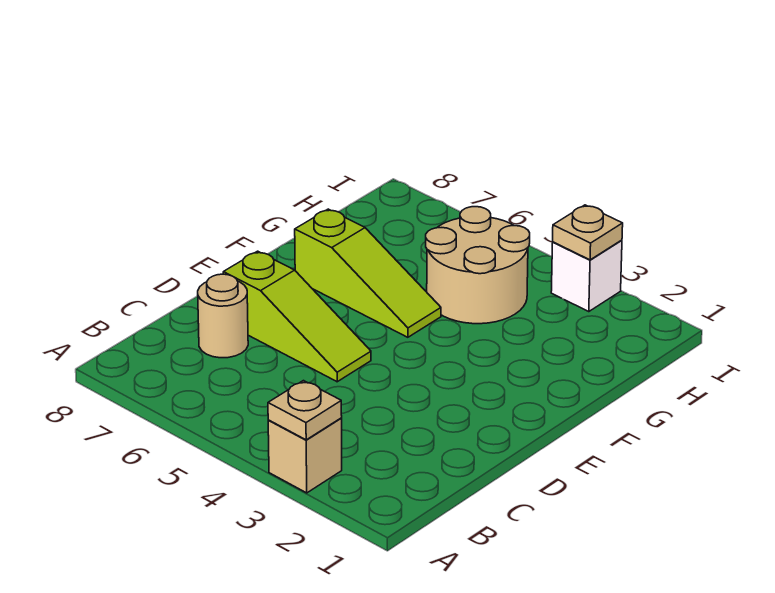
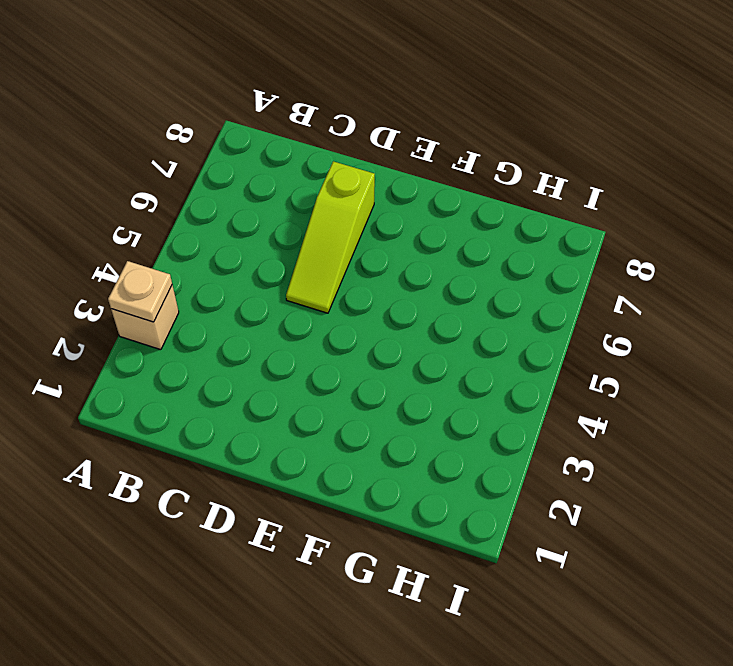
none -> tan round brick C7 level 1
none -> lime slope F5:F7 level 1 top 7

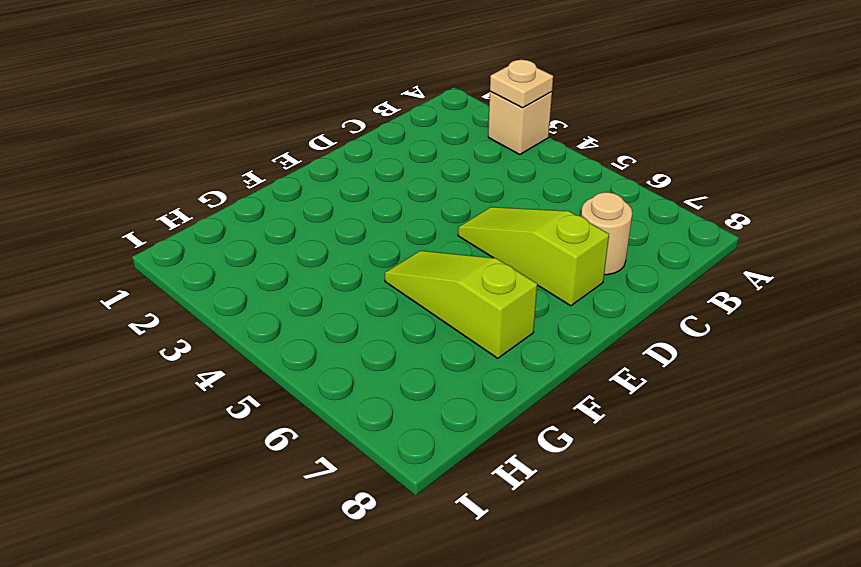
none -> tan round brick G4:H5 level 1
none -> white brick I3 level 1

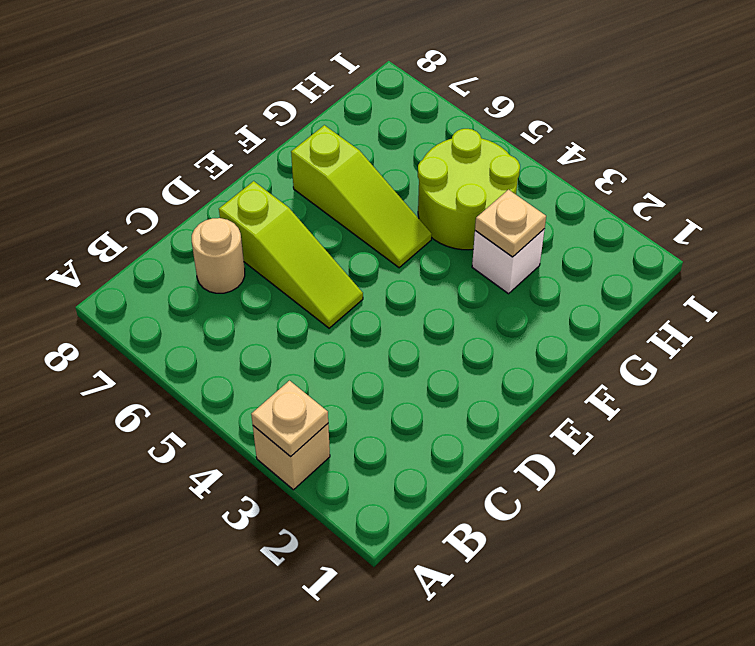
white brick G3 level 1 -> white brick I3 level 1
tan plate G3 level 2 -> tan plate I3 level 2
lime round brick G4:H5 level 1 -> tan round brick G4:H5 level 1

